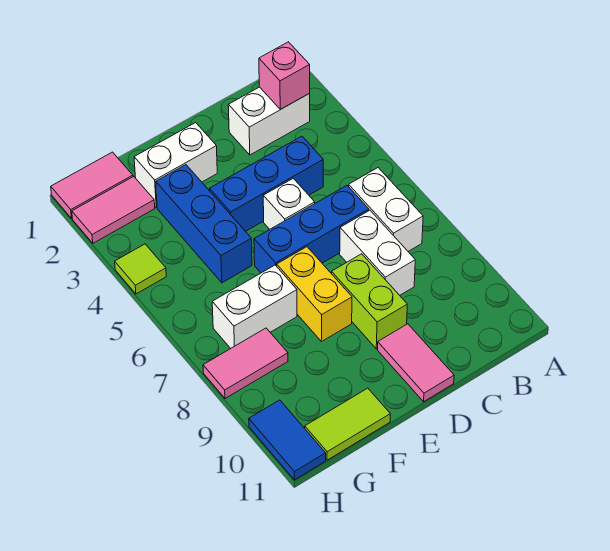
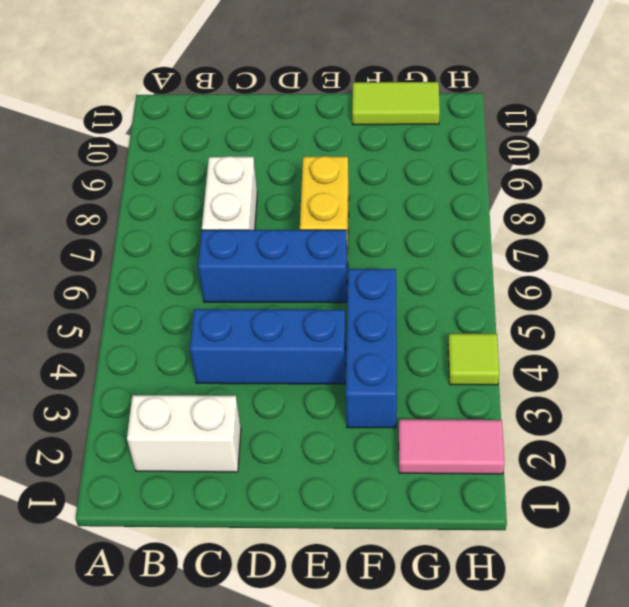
none -> white brick B6:B7 level 1
none -> white brick D5 level 1
none -> lime brick D8:D9 level 1

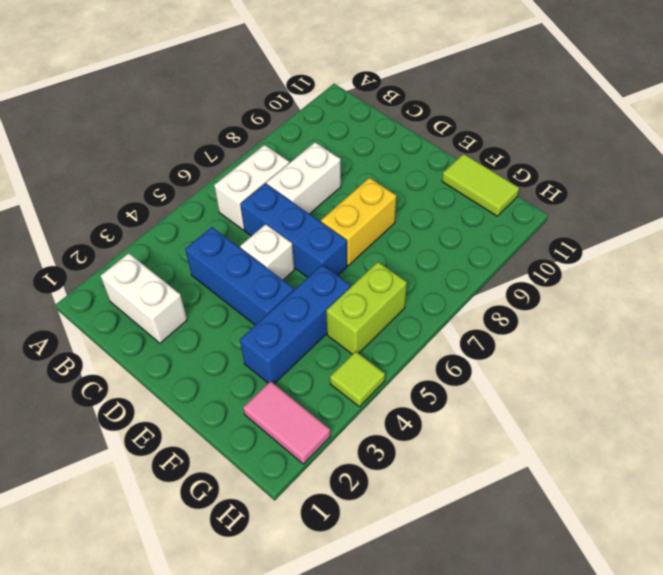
lime brick G5:G6 level 1 -> lime brick D8:D9 level 1
none -> pink tile D10:D11 level 1
none -> white brick E2:F2 level 1
none -> white brick F7:G7 level 1

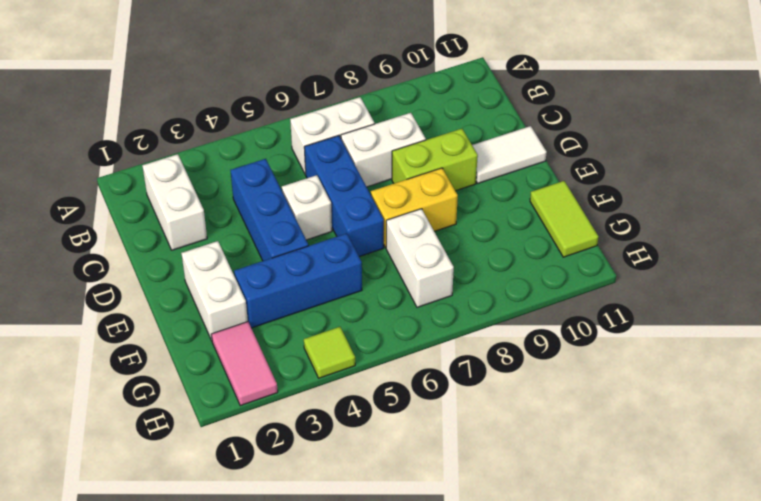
white tile D10:D11 level 1 -> pink tile D10:D11 level 1
none -> pink tile G1:H1 level 1
none -> pink tile G8:H8 level 1
none -> blue tile H10:H11 level 1

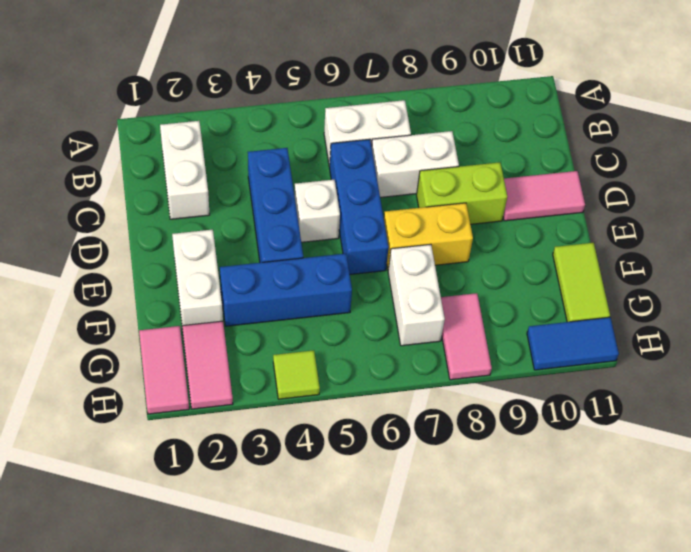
none -> pink brick B2 level 2

